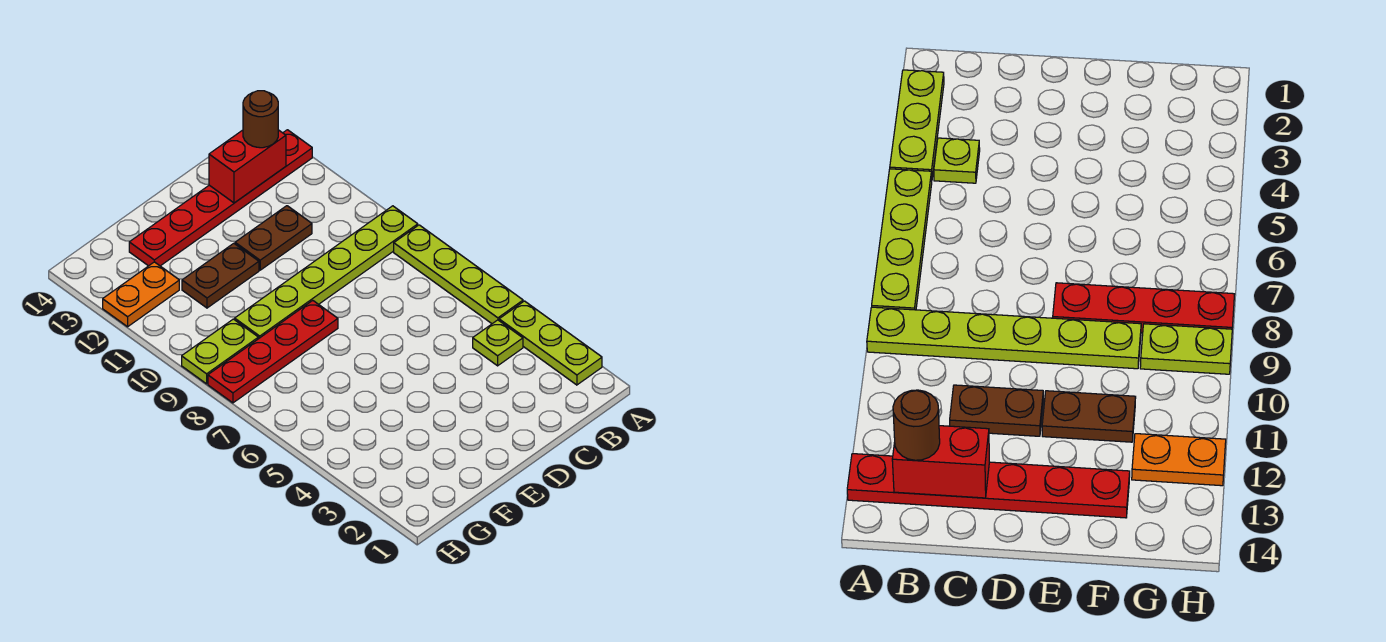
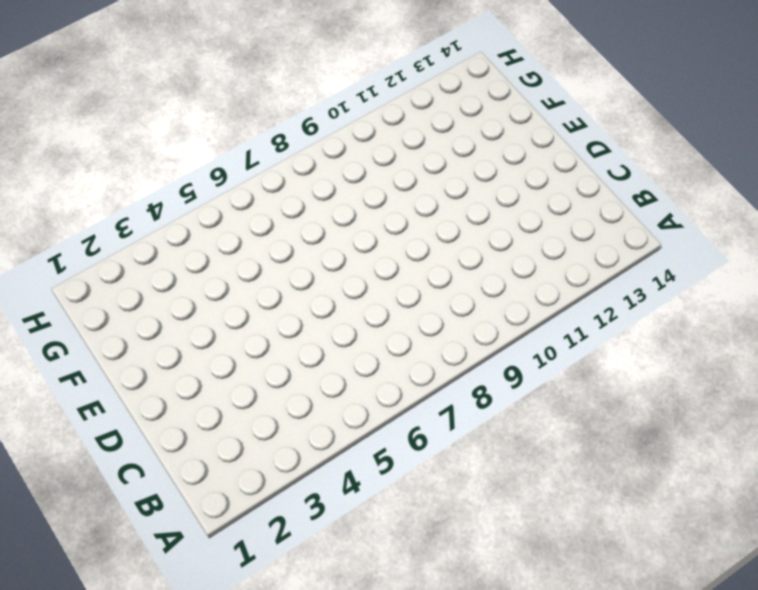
none -> lime plate A2:A4 level 1
none -> lime plate A5:A8 level 1
none -> lime plate A9:F9 level 1

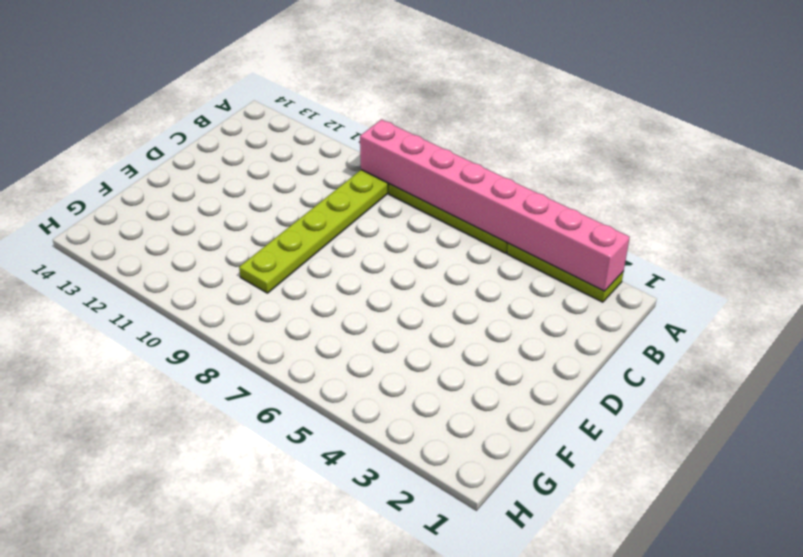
pink brick A2:A9 level 2 -> none
none -> red plate A13:F13 level 1
none -> lime plate B4 level 1
none -> brown plate C11:D11 level 1

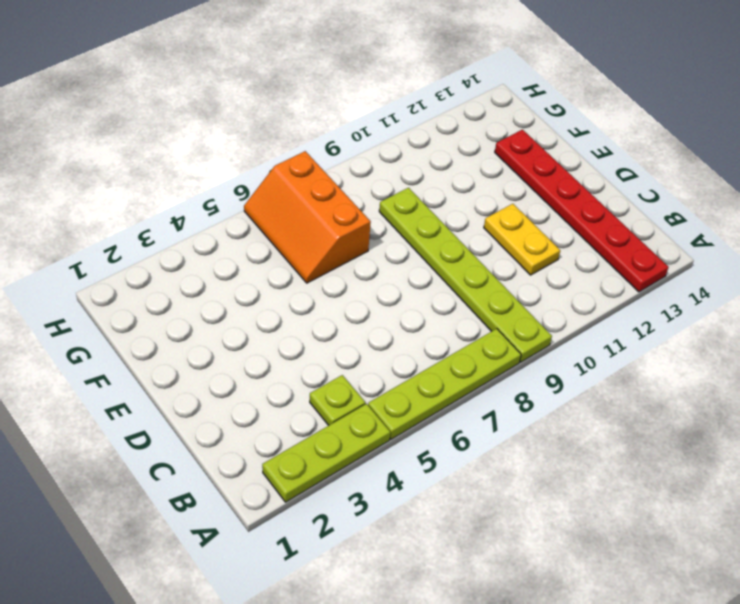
yellow plate C11:D11 level 1 -> brown plate C11:D11 level 1
orange slope F6:H7 level 1 top 7 -> none
none -> red plate E8:H8 level 1
none -> brown plate E11:F11 level 1
none -> lime plate G9:H9 level 1

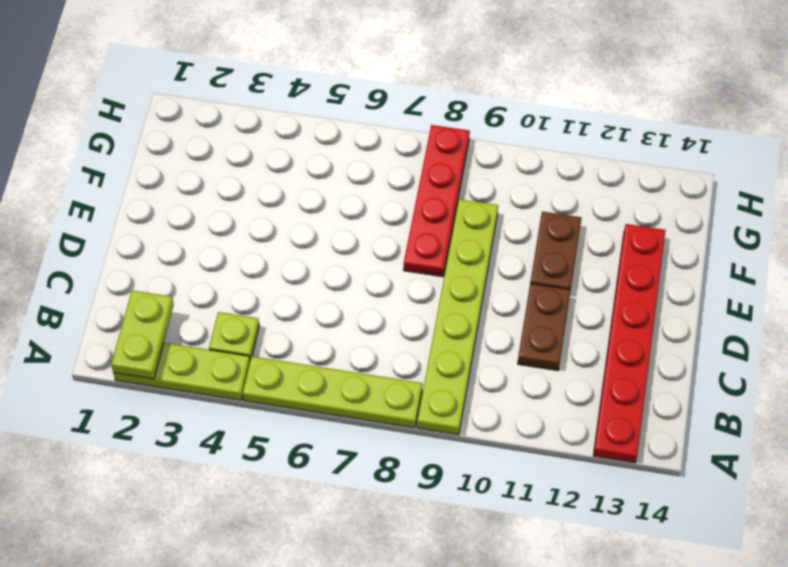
lime plate A2:B2 level 2 -> lime plate G9:H9 level 1
none -> orange plate G12:H12 level 1
none -> red brick B13:C13 level 2
none -> brown round brick B13 level 3

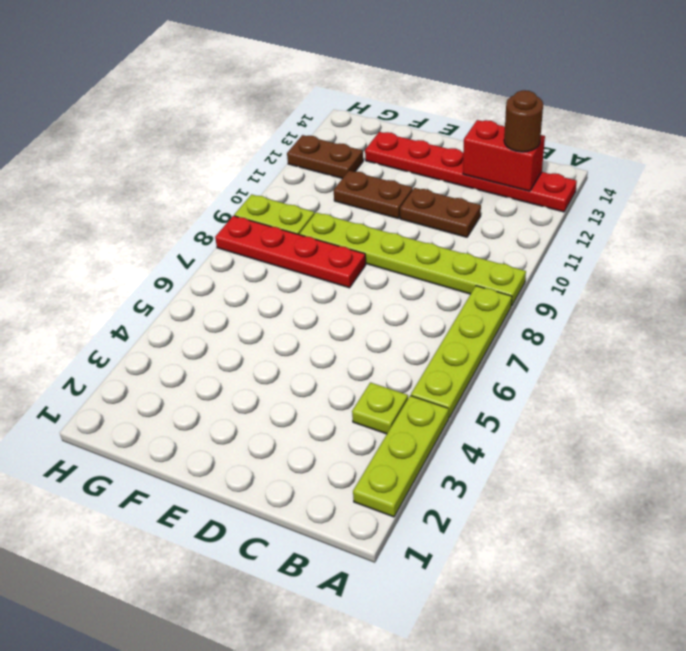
brown plate G12:H12 level 1 -> orange plate G12:H12 level 1

